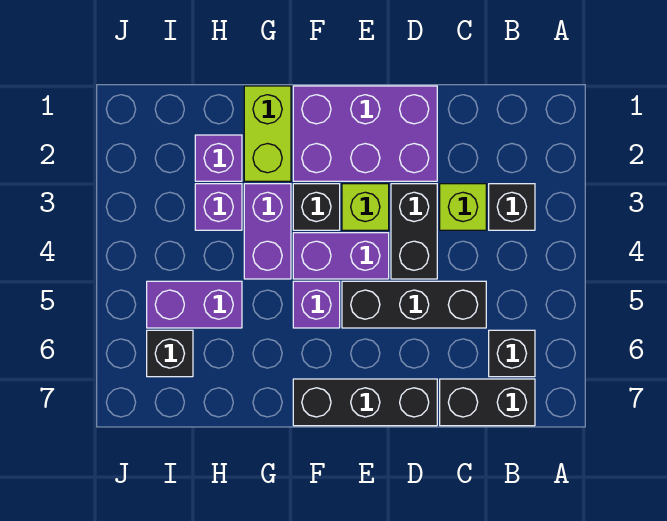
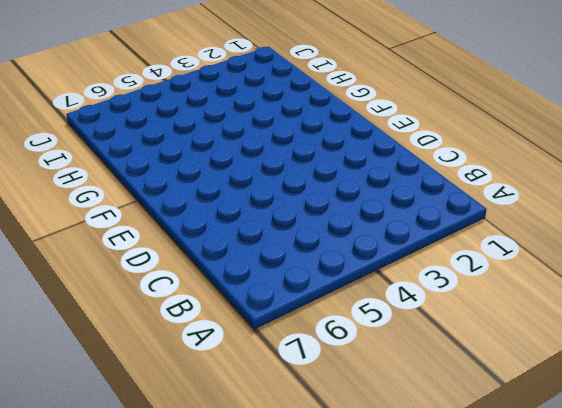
none -> black brick B3 level 1
none -> black brick B6 level 1
none -> black brick B7:C7 level 1

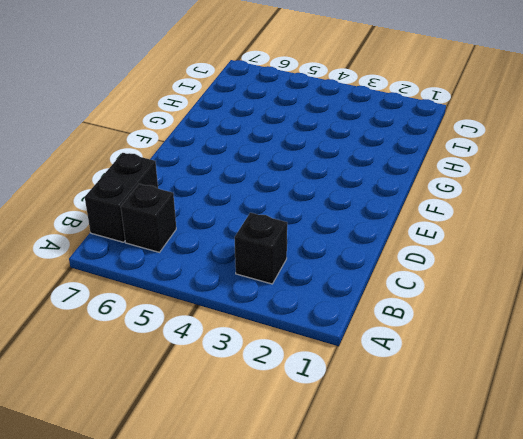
none -> lime brick C3 level 1
none -> black brick C5:E5 level 1
none -> purple brick D1:F2 level 1

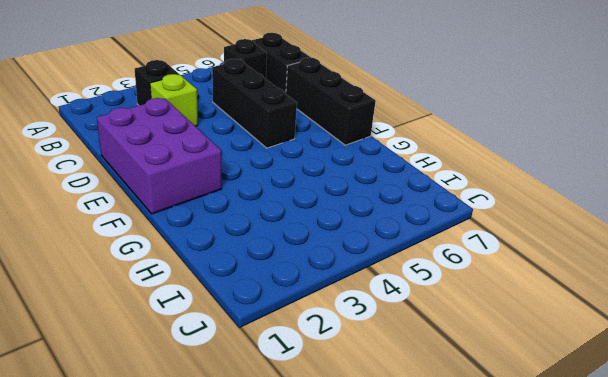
none -> black brick D3:D4 level 1
none -> lime brick E3 level 1
none -> purple brick E4:F4 level 1

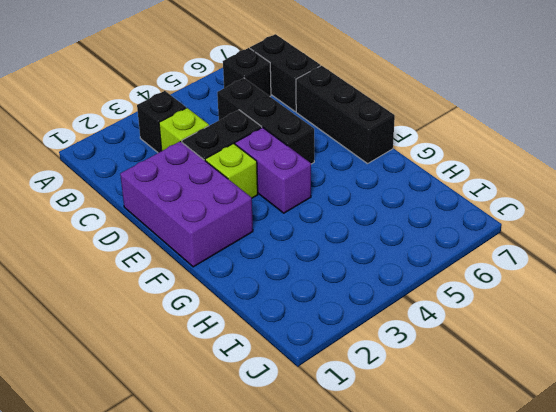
none -> black brick F3 level 1
none -> purple brick F5 level 1
none -> lime brick G1:G2 level 1

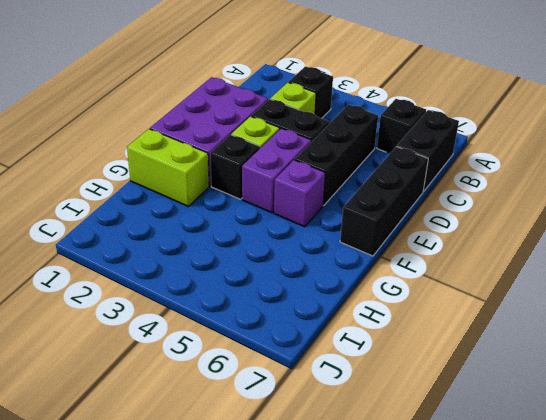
none -> purple brick G3:G4 level 1
none -> purple brick H2 level 1
none -> purple brick H3 level 1

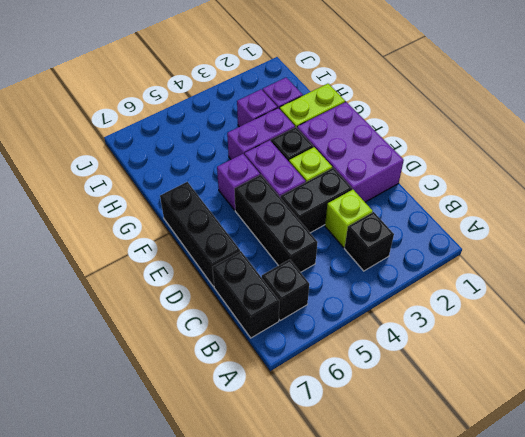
none -> purple brick H5:I5 level 1
none -> black brick I6 level 1

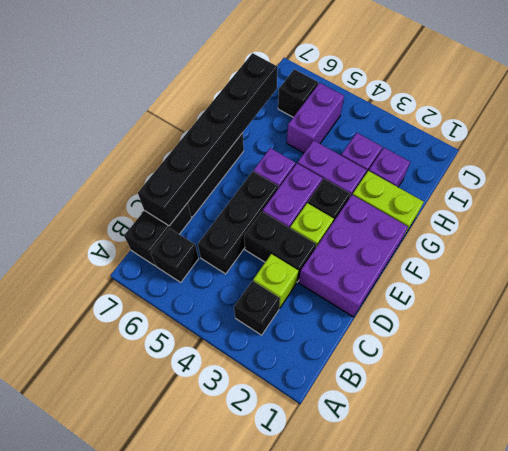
black brick C7:H7 level 2 -> none

